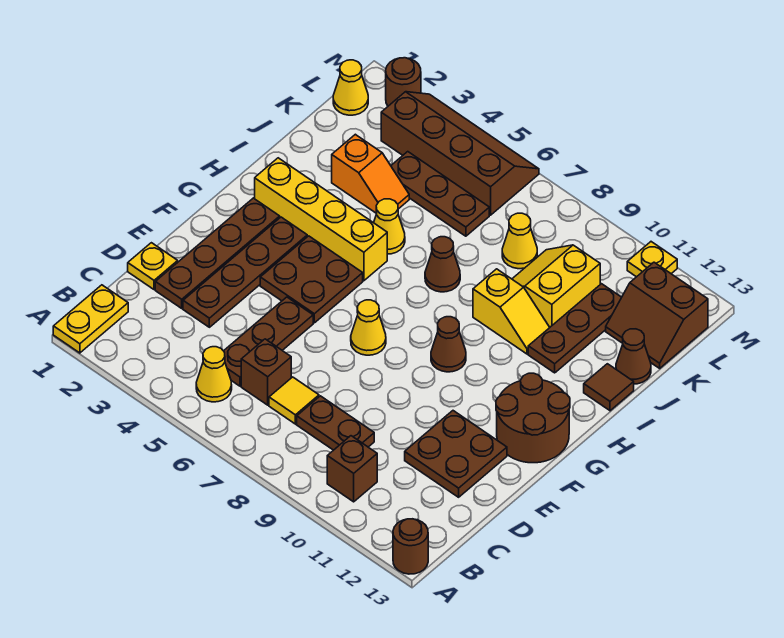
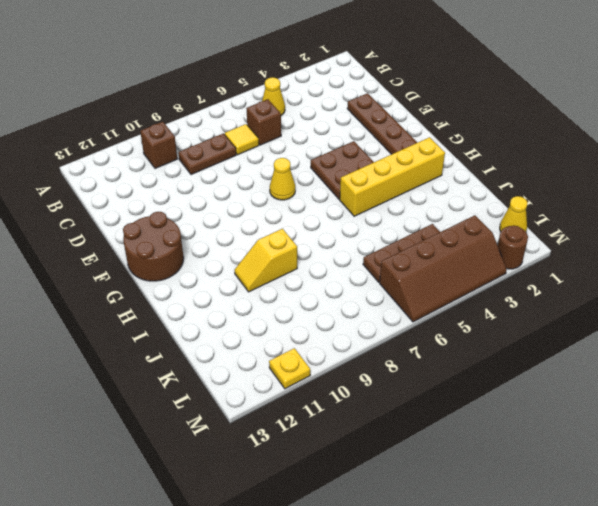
none -> yellow plate A1:B1 level 1
none -> brown round brick A13 level 1
none -> brown plate C5:E5 level 1
none -> yellow plate D1 level 1

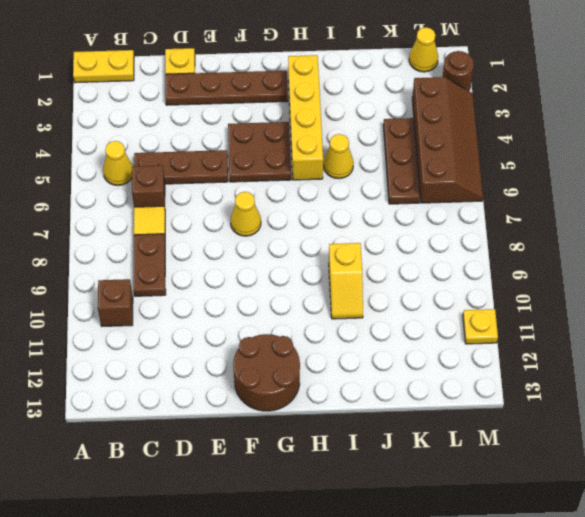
none -> brown round brick A13 level 1
none -> brown plate D3:G3 level 1
none -> brown plate D11:E12 level 1
none -> brown cone G9 level 1

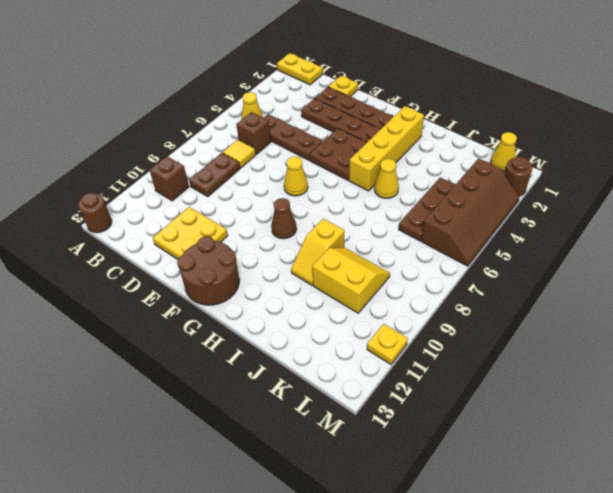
yellow plate D11:E12 level 1 -> brown plate D11:E12 level 1
none -> brown cone I7 level 1
none -> brown plate I11:K11 level 1
none -> brown tile I13 level 1
none -> orange slope J3:J4 level 1 top 3

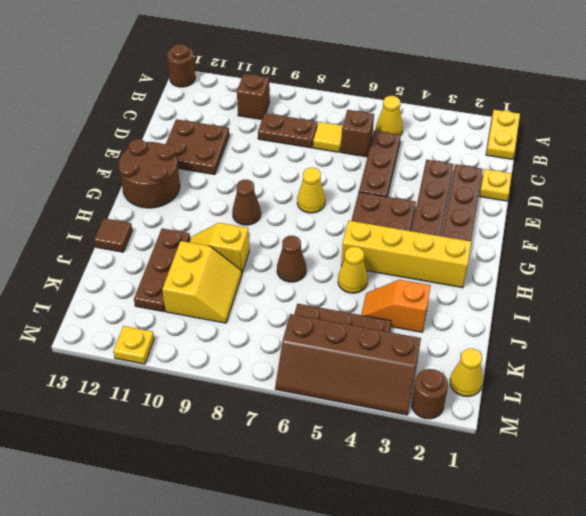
none -> brown cone J13 level 1
none -> yellow cone K8 level 1
none -> brown slope K12:L13 level 1 top L

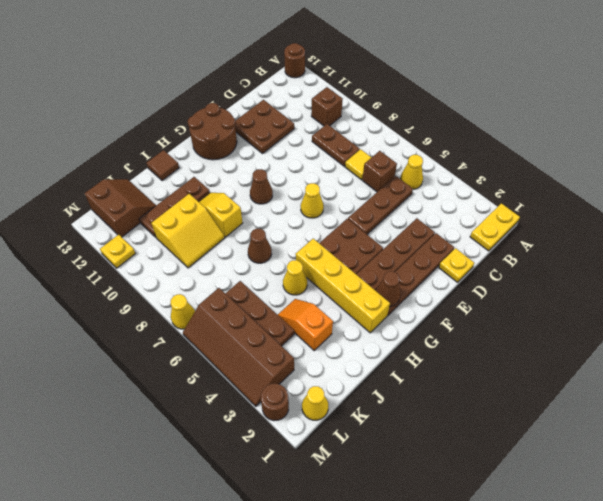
brown cone G2 level 2 -> brown cone J13 level 1
yellow cone M7 level 1 -> yellow cone K8 level 1

